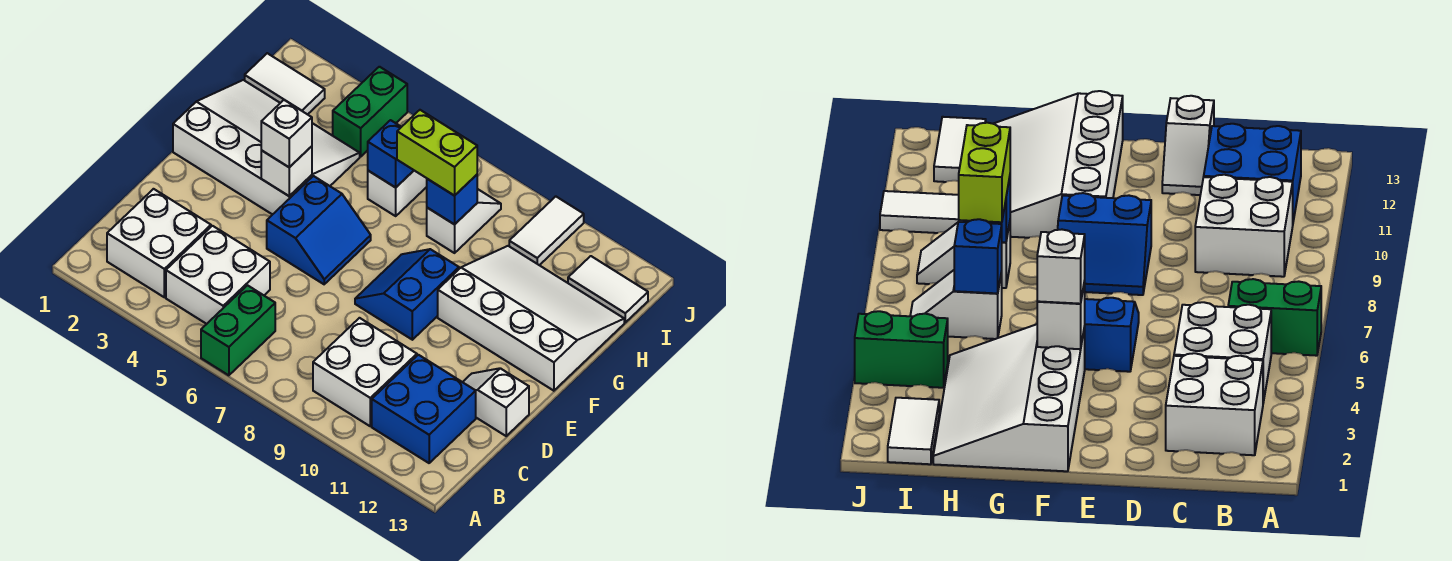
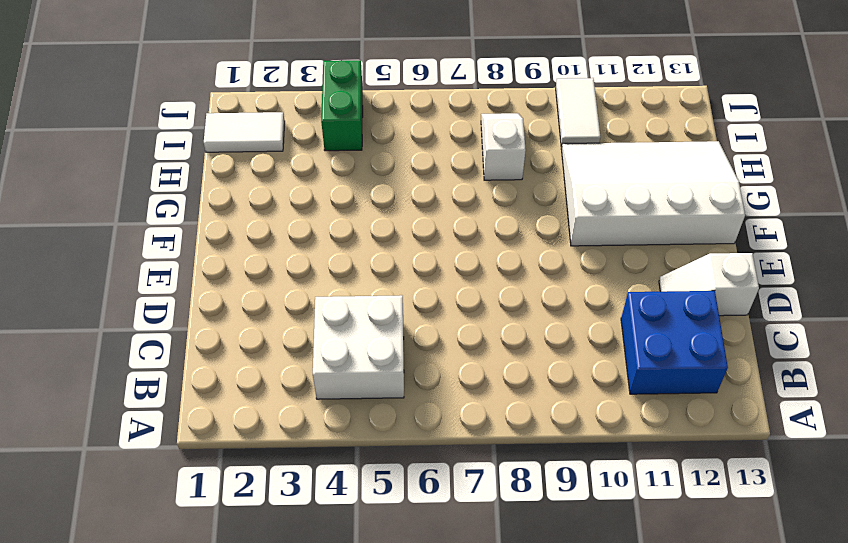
none -> green brick A6:B6 level 1
none -> white brick B2:C3 level 1
none -> white brick B9:C10 level 1

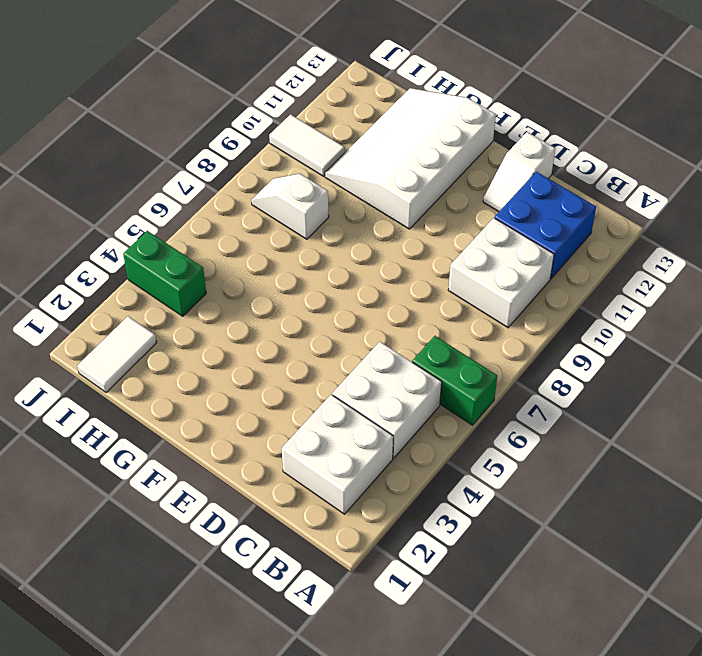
none -> blue slope E5:F6 level 1 top 5
none -> blue slope E8:F9 level 1 top 9
none -> white slope F1:H4 level 1 top F

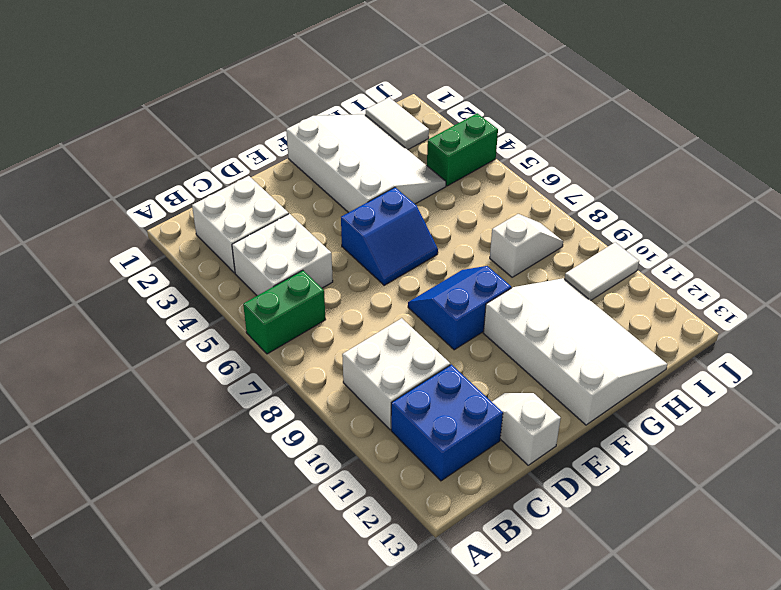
none -> white slope H6:I6 level 1 top H
none -> white tile I12:I13 level 1
none -> white brick F4 level 2

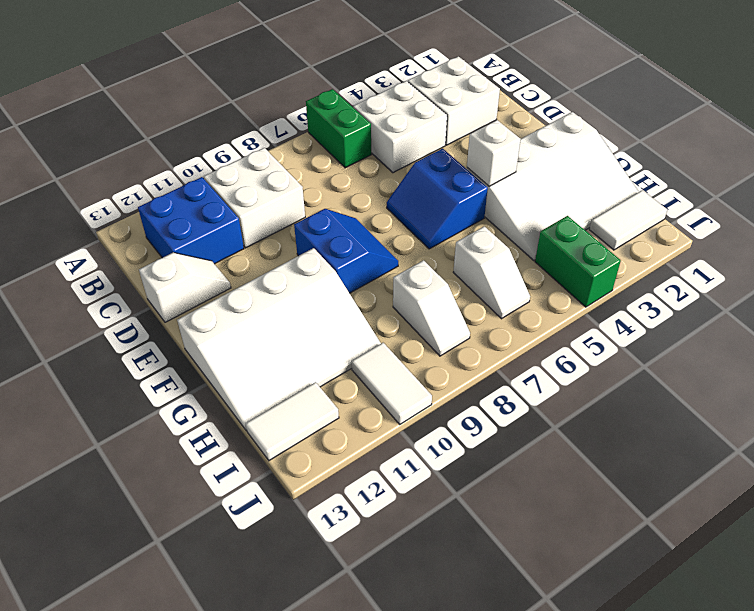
none -> blue brick H6 level 2
none -> blue brick H8 level 2
none -> white brick F4 level 3

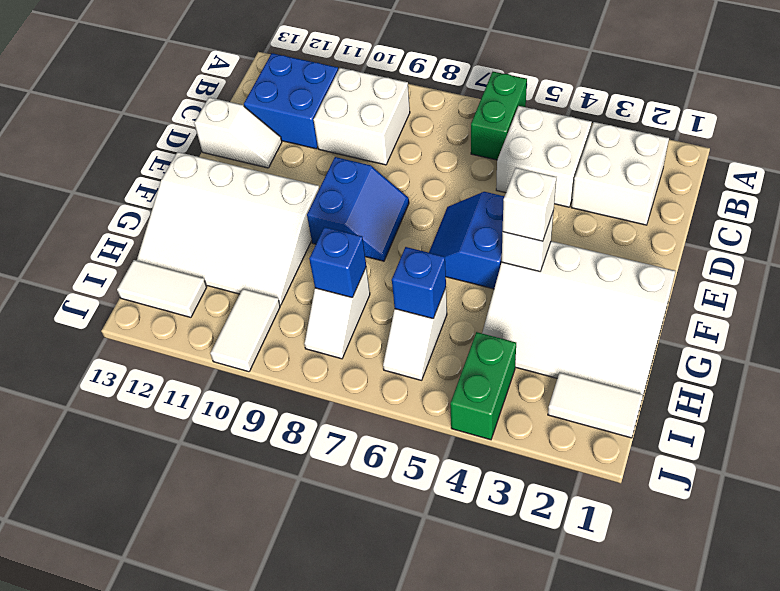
none -> lime brick H7:H8 level 3

